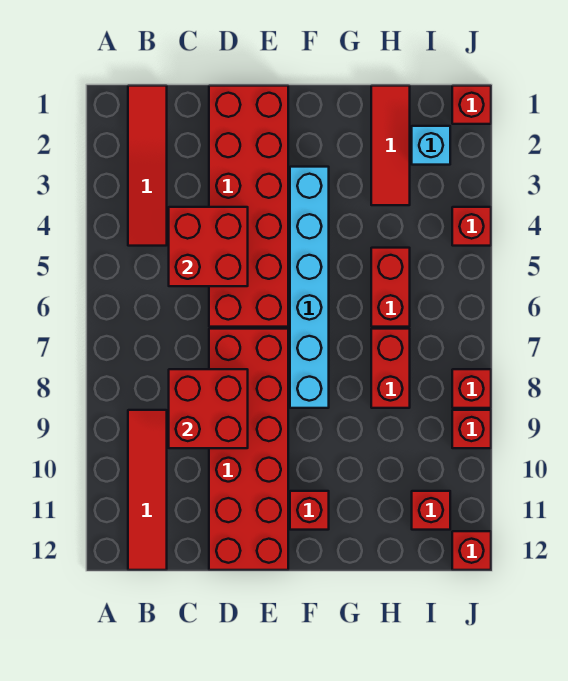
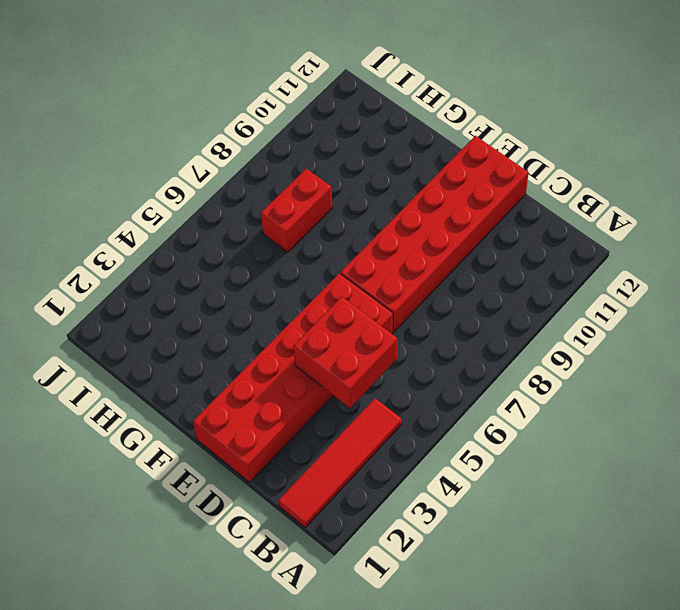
none -> red tile B9:B12 level 1
none -> cyan brick F3:F8 level 1
none -> red brick F11 level 1

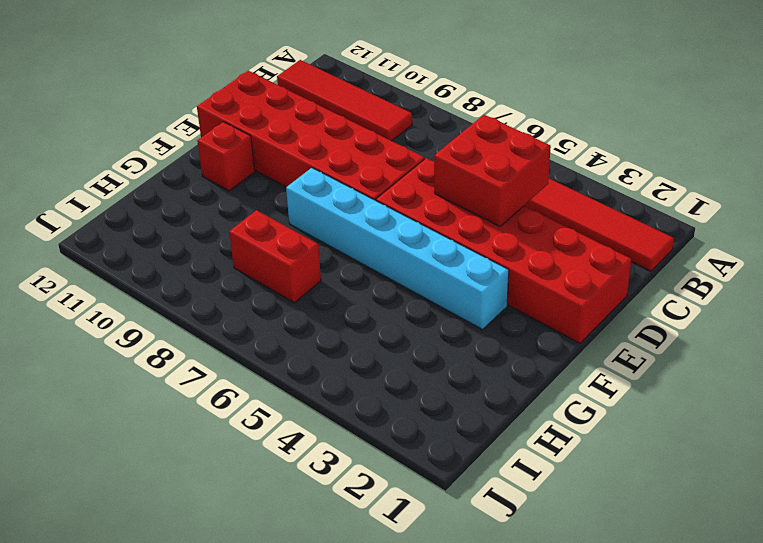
none -> red tile H1:H3 level 1
none -> red brick H5:H6 level 1
none -> cyan brick I2 level 1

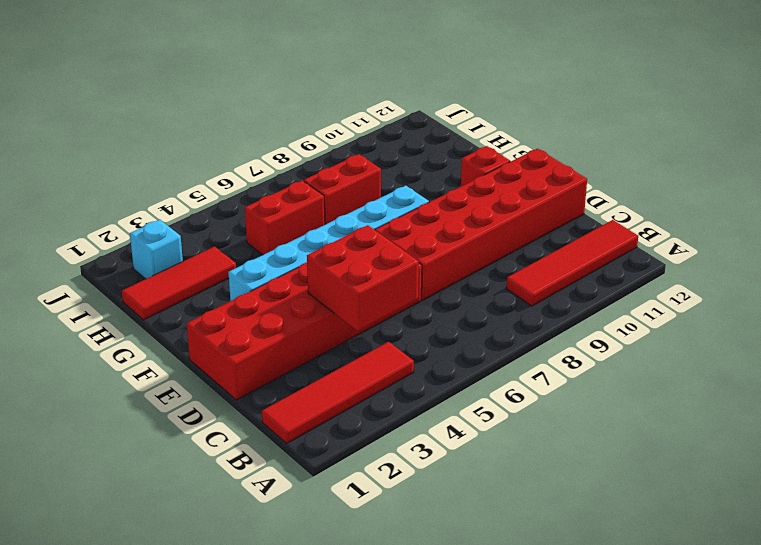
none -> red brick I11 level 1
none -> red brick J1 level 1
none -> red brick J4 level 1

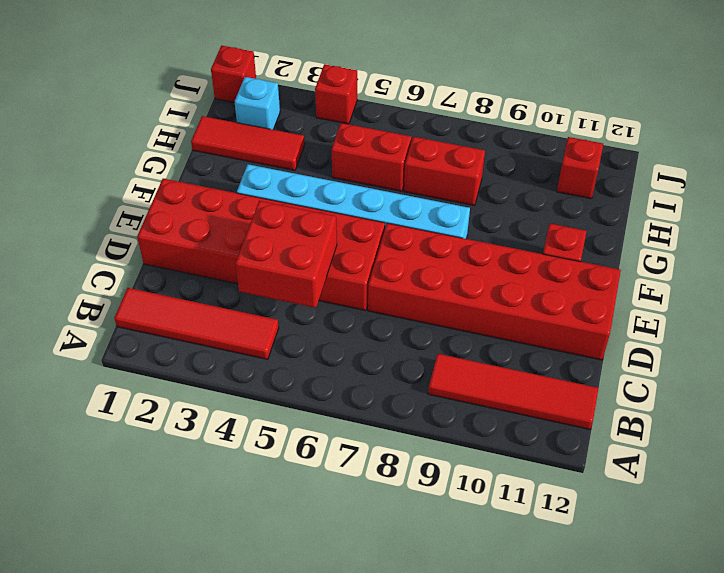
none -> red brick J8 level 1
none -> red brick J9 level 1
none -> red brick J12 level 1

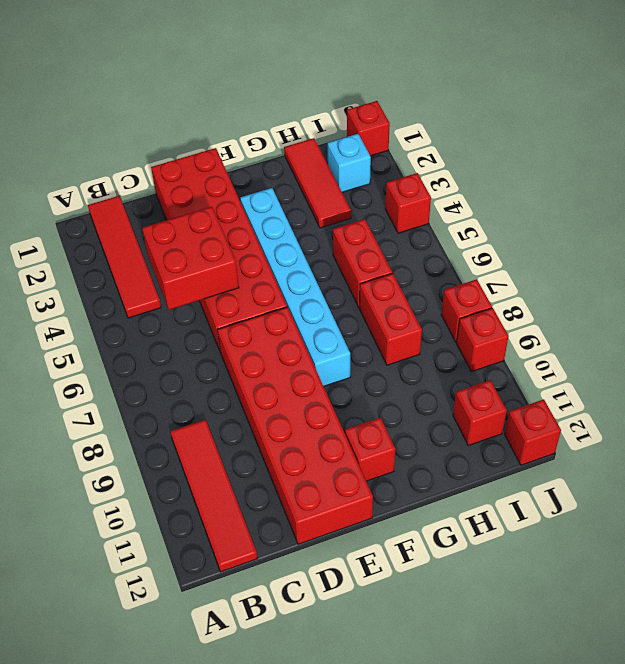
none -> red brick C8:D9 level 2

